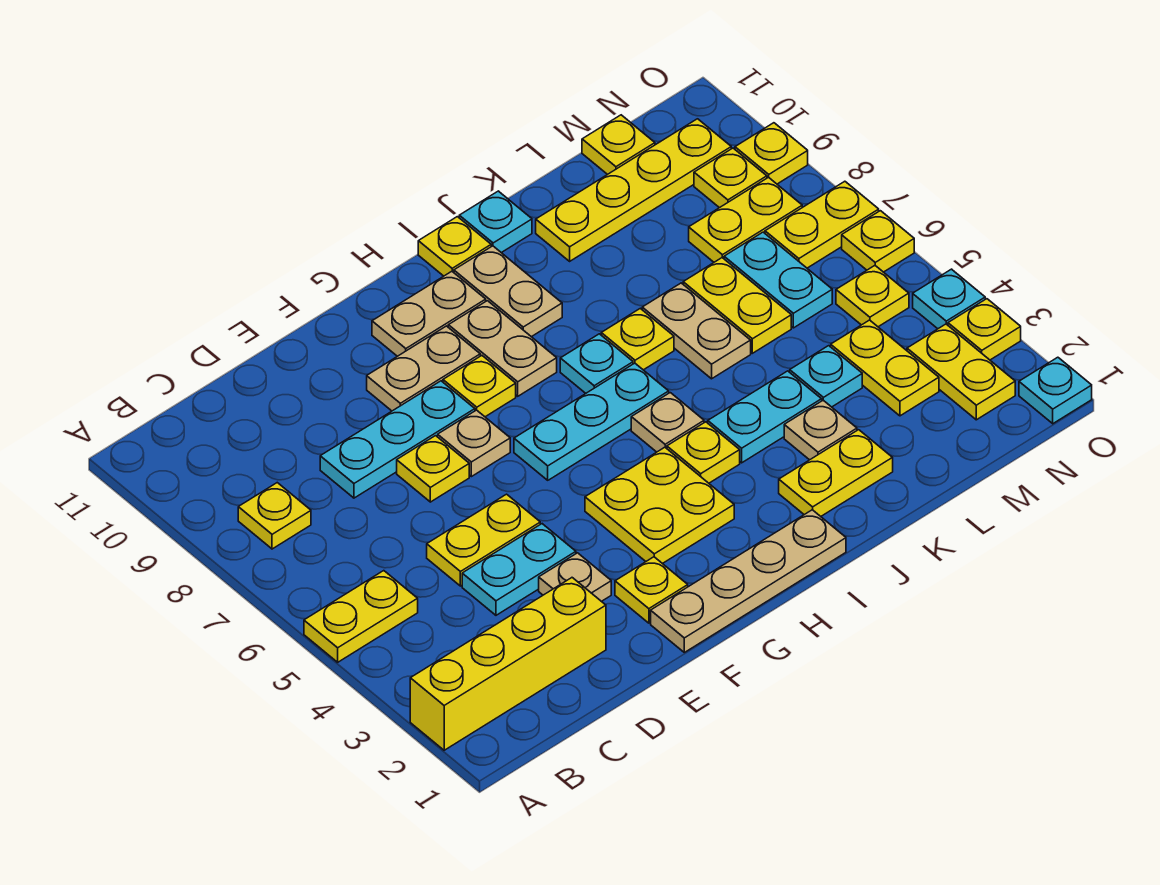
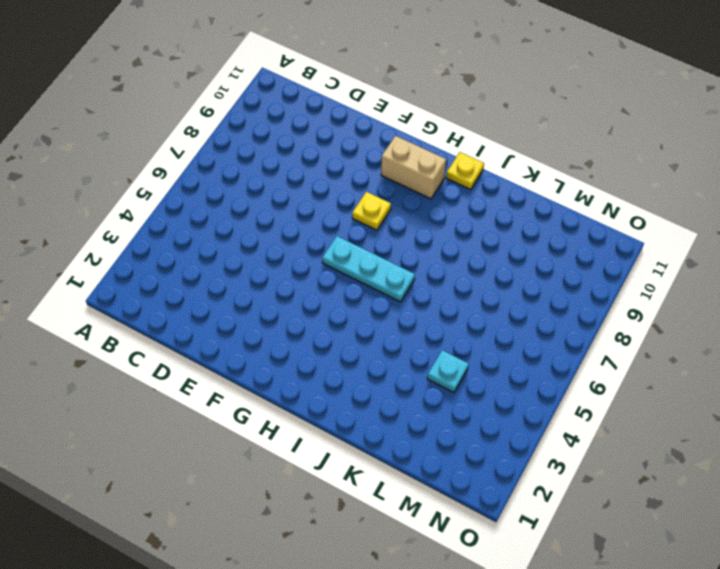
tan brick G10:H10 level 1 -> tan plate G10:H10 level 1
none -> yellow brick A2:D2 level 1
none -> yellow plate A5:B5 level 1
none -> yellow plate B8 level 1
none -> cyan plate D4:E4 level 1

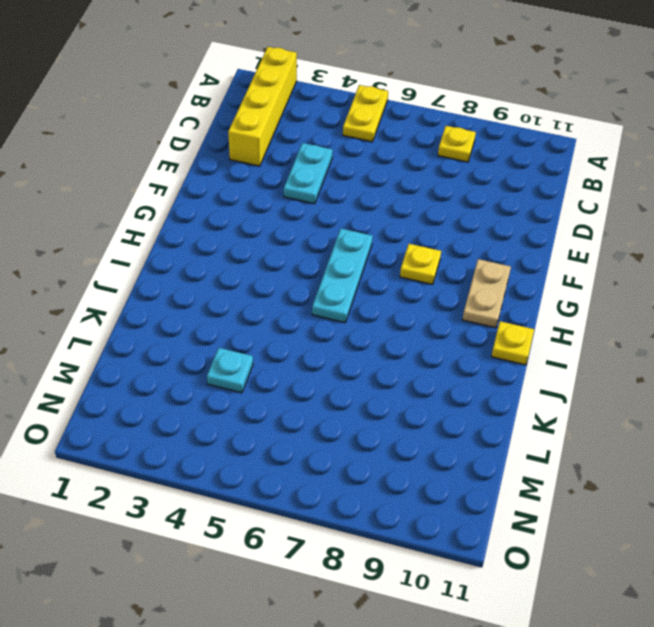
none -> yellow plate D5:E5 level 1
none -> cyan plate D8:F8 level 1
none -> tan plate E3 level 1
none -> yellow plate E7 level 1

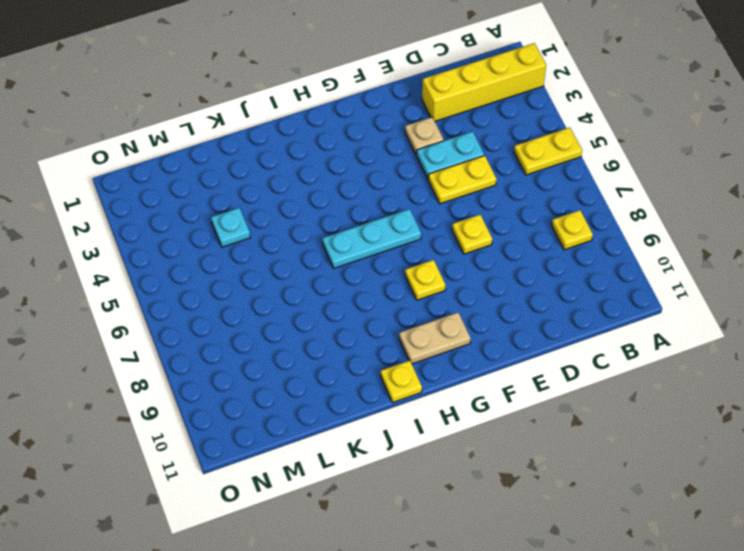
none -> cyan plate D8:F8 level 1
none -> tan plate F1:I1 level 1
none -> yellow plate F2 level 1
none -> tan plate F7 level 1

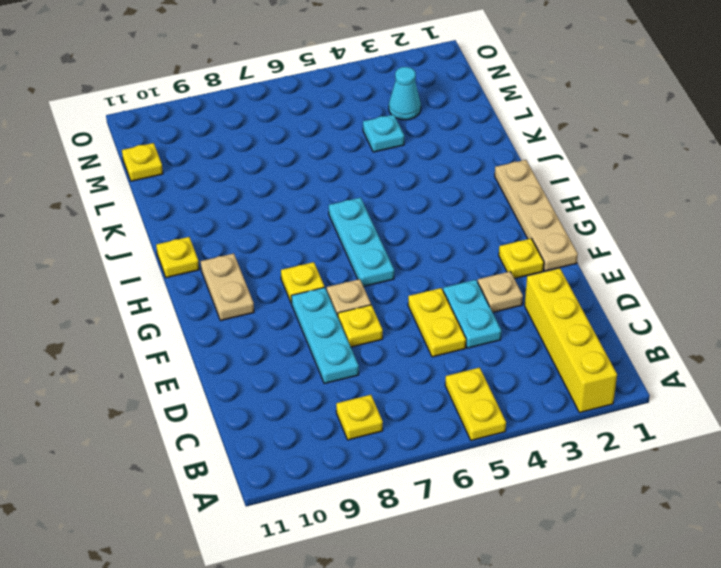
cyan cone M3 level 1 -> yellow plate M3:M4 level 1
none -> tan plate F9:G9 level 1
none -> yellow plate G3:H4 level 1
none -> tan plate H8:H9 level 1
none -> yellow plate I4 level 1

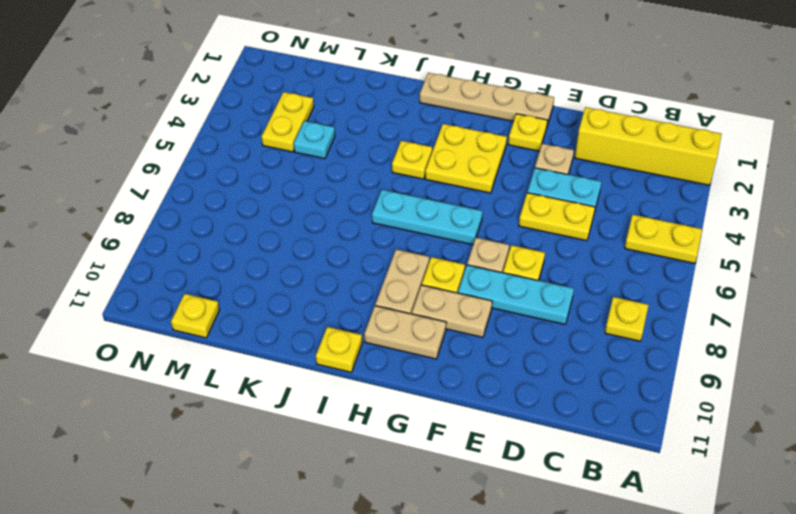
none -> tan plate I5 level 1
none -> cyan plate I7 level 1
none -> tan plate I9:I10 level 1
none -> yellow plate J2:K2 level 1

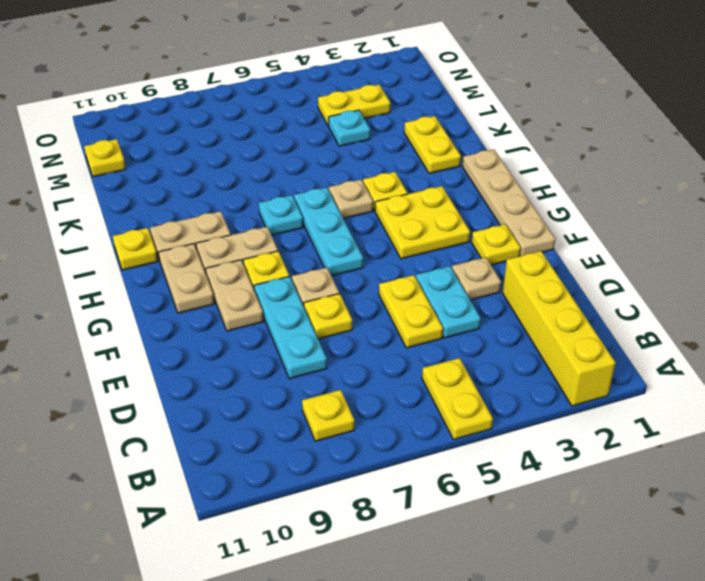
none -> cyan plate J4:K4 level 1
none -> yellow plate J7 level 1
none -> cyan plate J11 level 1
none -> tan plate K3 level 1

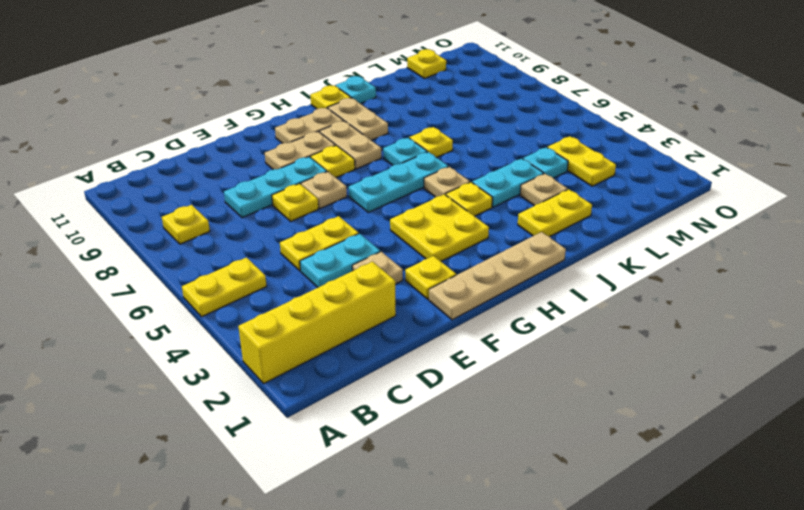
none -> tan plate K6:K7 level 1
none -> yellow plate K10:N10 level 1
none -> yellow plate L6:L7 level 1
none -> cyan plate M6:M7 level 1

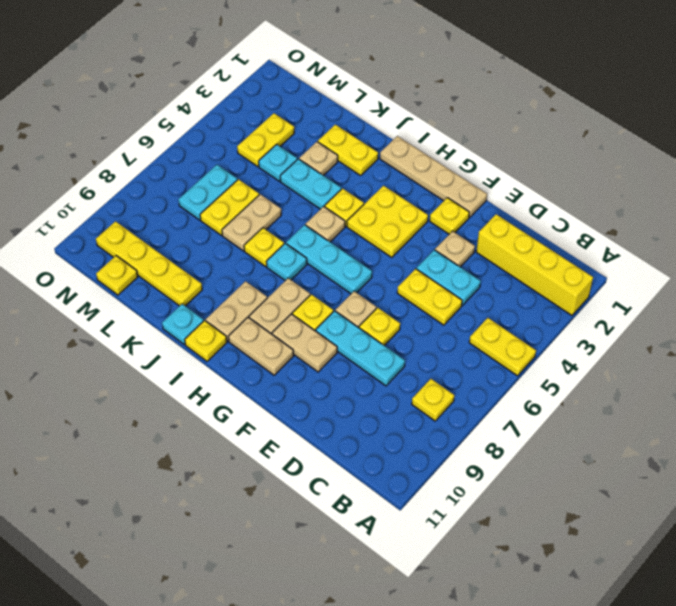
none -> yellow plate M8:N8 level 1
none -> yellow plate N2:N3 level 1
none -> yellow plate N5 level 1
none -> yellow plate N7:O7 level 1

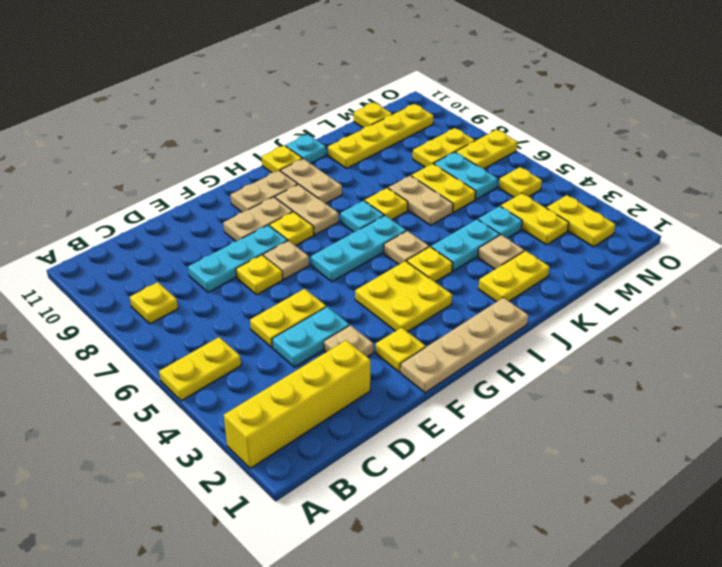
none -> yellow plate N9 level 1
none -> cyan plate O1 level 1
none -> yellow plate O3 level 1
none -> cyan plate O4 level 1

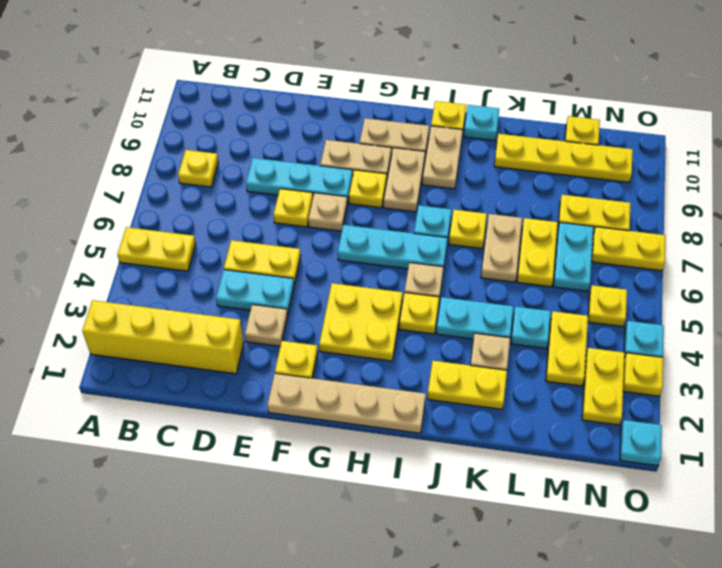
none -> yellow plate N9 level 1
none -> yellow plate O6 level 1
none -> yellow plate O9 level 1

